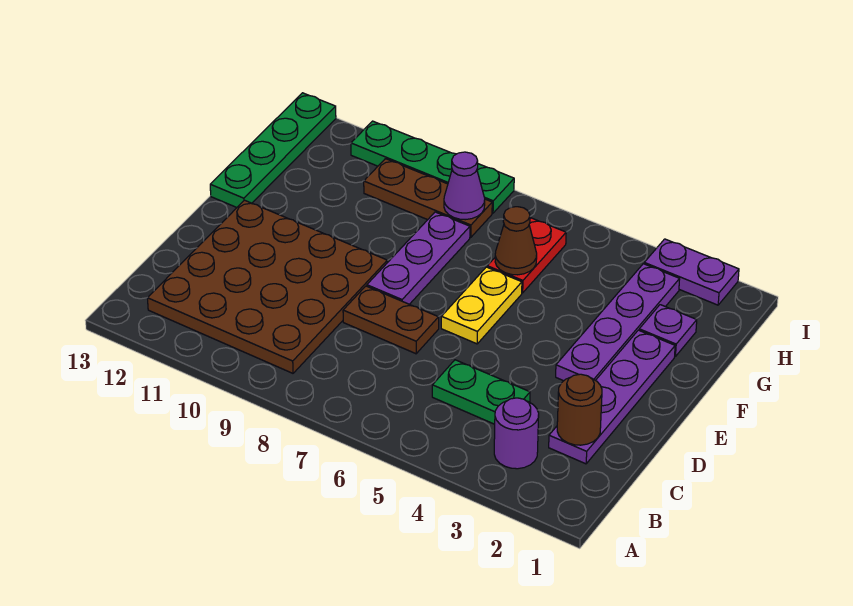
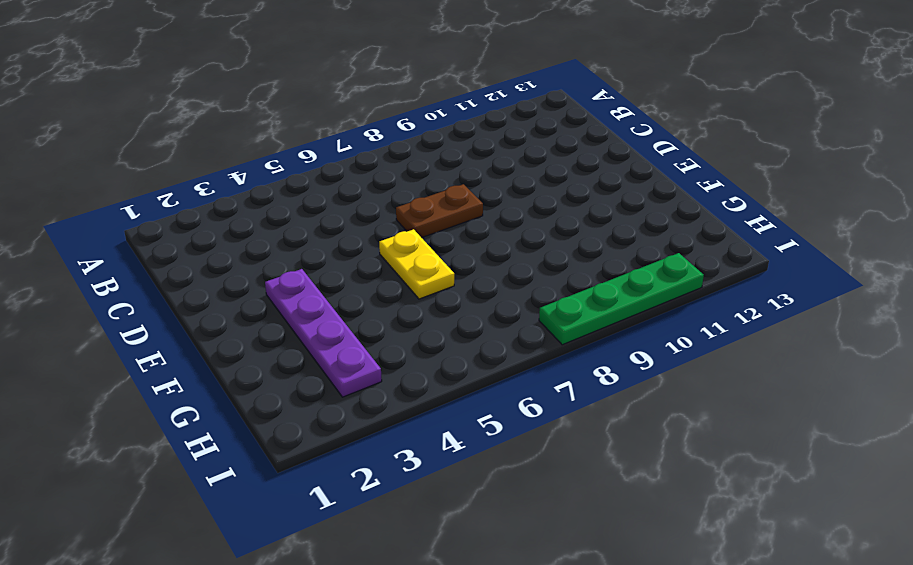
none -> purple round brick B3 level 1
none -> brown plate B9:E12 level 1
none -> purple plate C2:F2 level 1

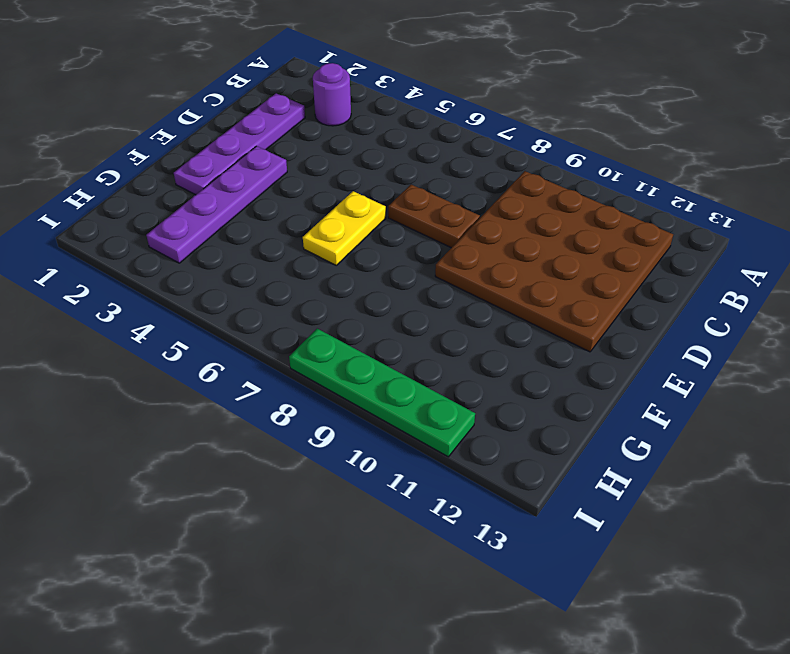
none -> green plate C4:C5 level 1
none -> purple plate E8:G8 level 1
none -> green plate F13:I13 level 1

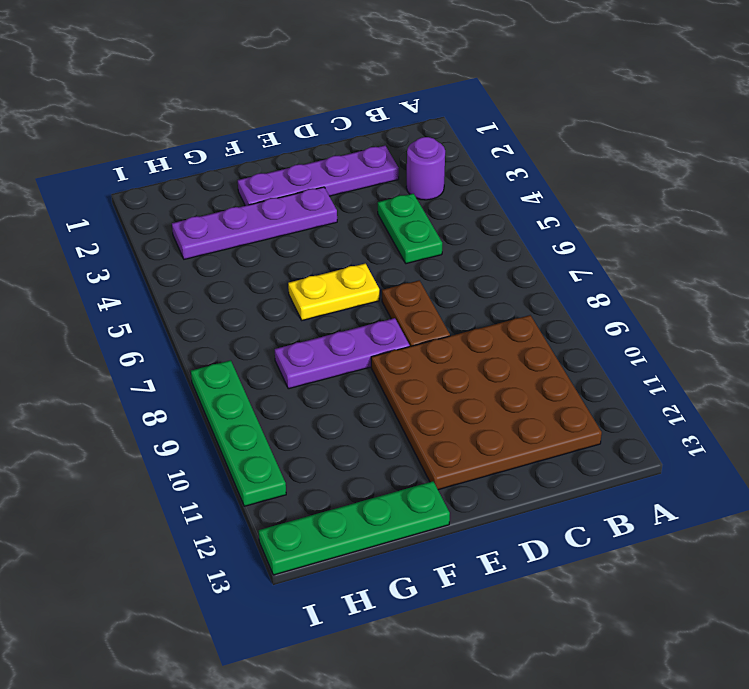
none -> purple plate G2 level 1
none -> red plate G6:H6 level 1
none -> brown plate H8:H10 level 1

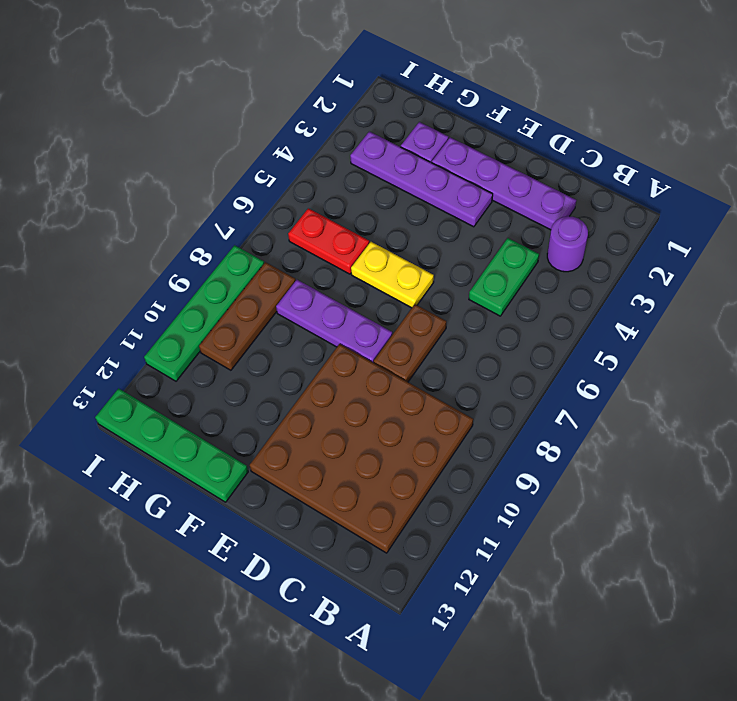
none -> purple plate I2:I3 level 1
none -> brown round brick C2 level 2
none -> brown cone G6 level 2

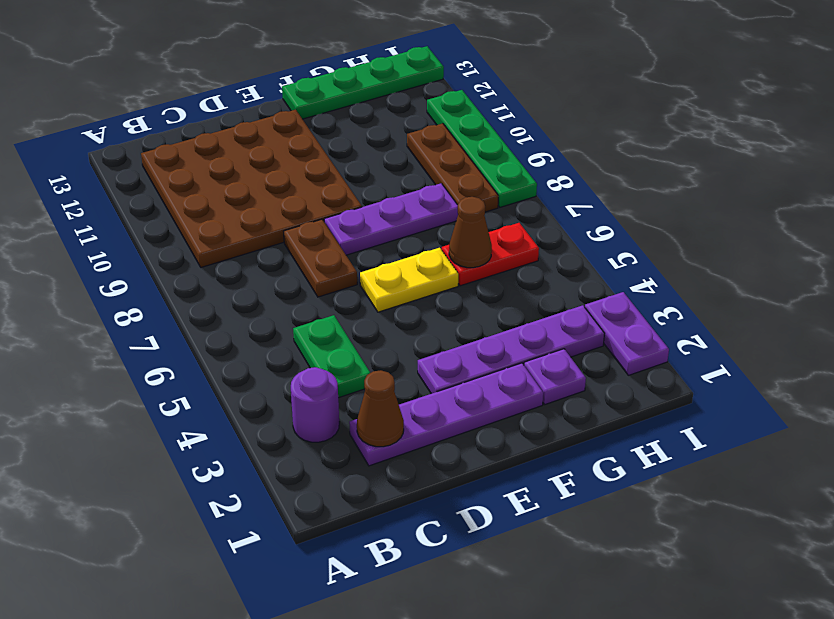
brown cone C2 level 2 -> brown round brick C2 level 2
none -> purple cone H8 level 2

